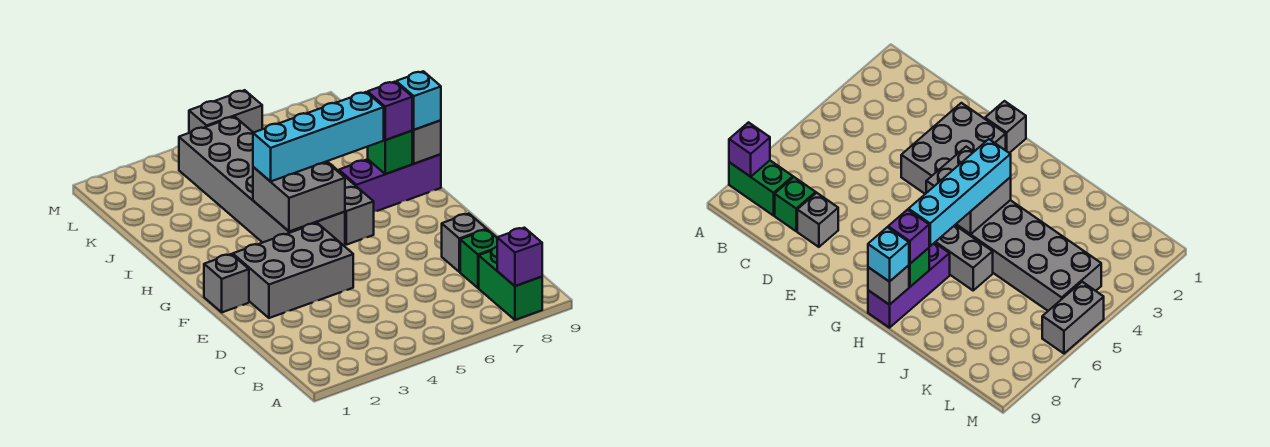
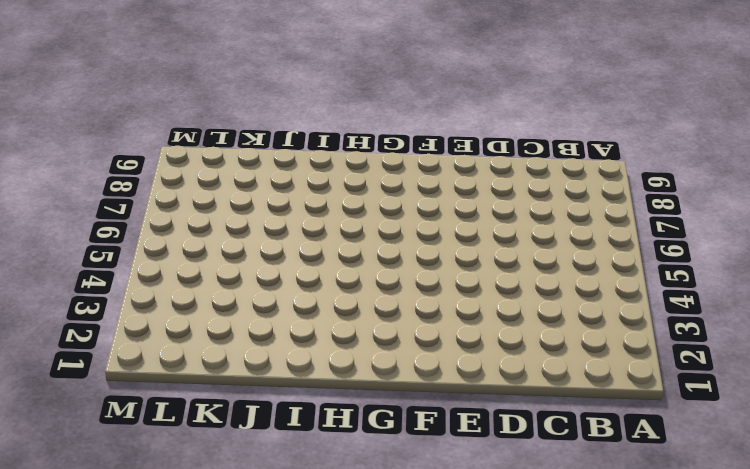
none -> green brick A8:B8 level 1
none -> green brick C8 level 1
none -> grey brick D8 level 1

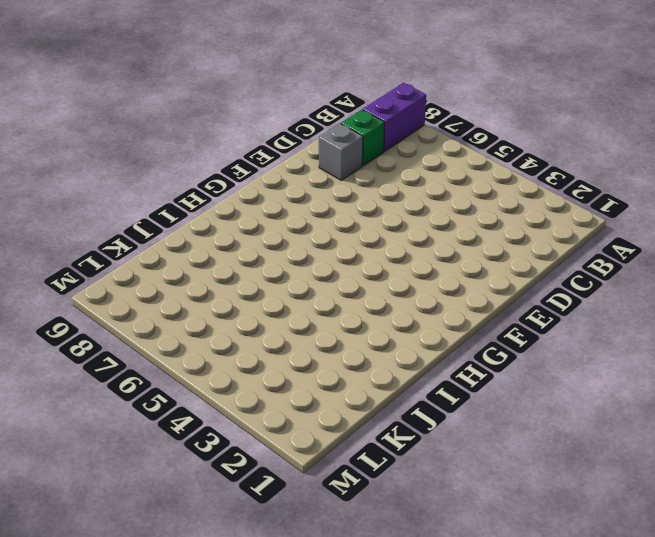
purple brick A8:B8 level 1 -> green brick A8:B8 level 1
none -> grey brick E2:F4 level 1
none -> grey brick F1 level 1
none -> grey brick G4:L5 level 1

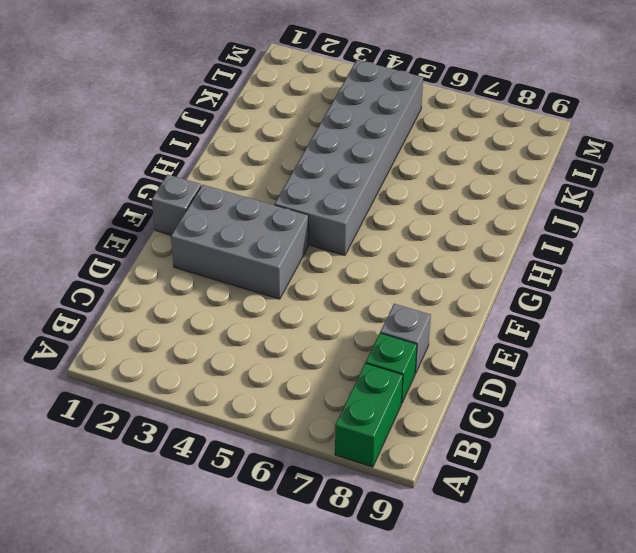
none -> grey brick G6:I6 level 1
none -> purple brick H7:H9 level 1
none -> grey brick M5:M6 level 1

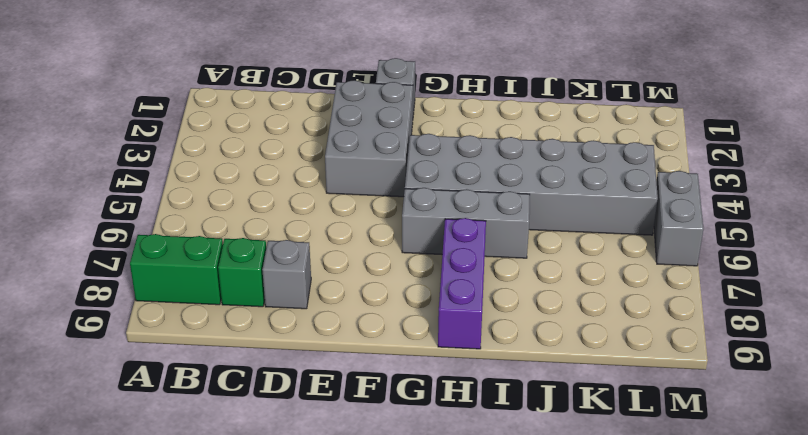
none -> purple brick A8 level 2
none -> grey brick G4:H5 level 2
none -> green brick H8 level 2

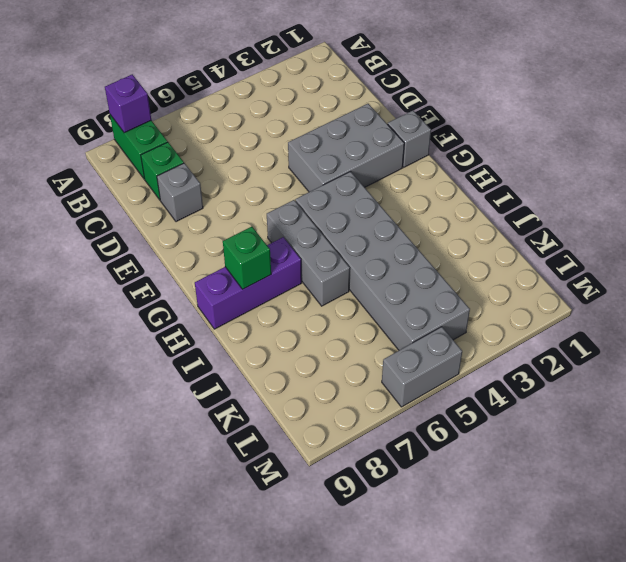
none -> grey brick G4:H5 level 2
none -> grey brick H9 level 2
none -> cyan brick H4:H7 level 3

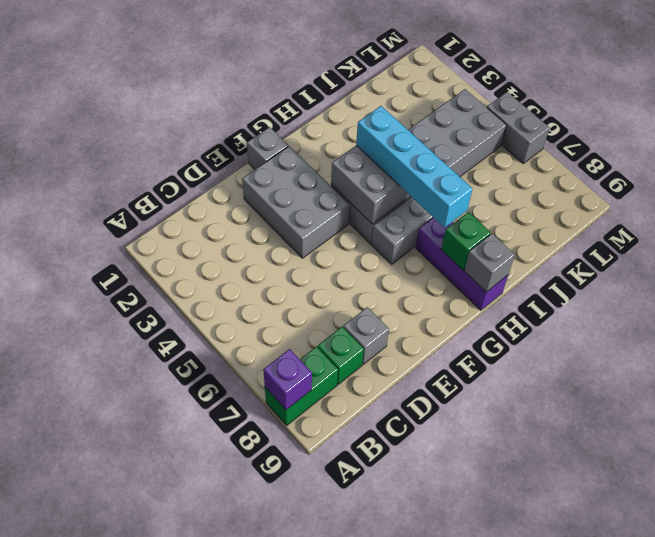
none -> purple brick H8 level 3
none -> cyan brick H9 level 3

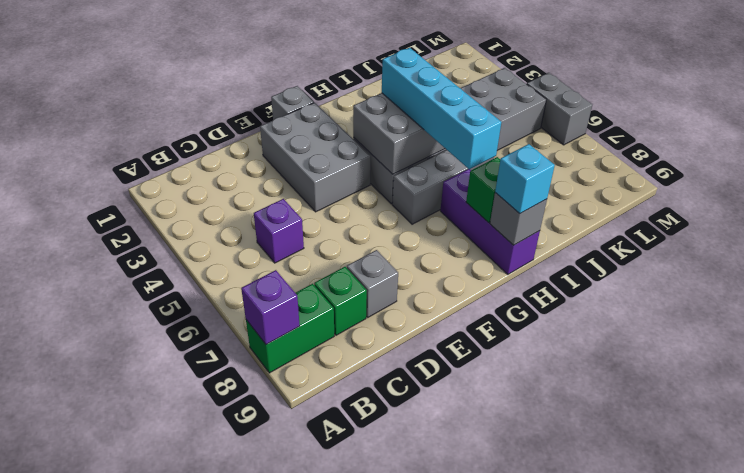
purple brick C5 level 1 -> purple brick H8 level 3

